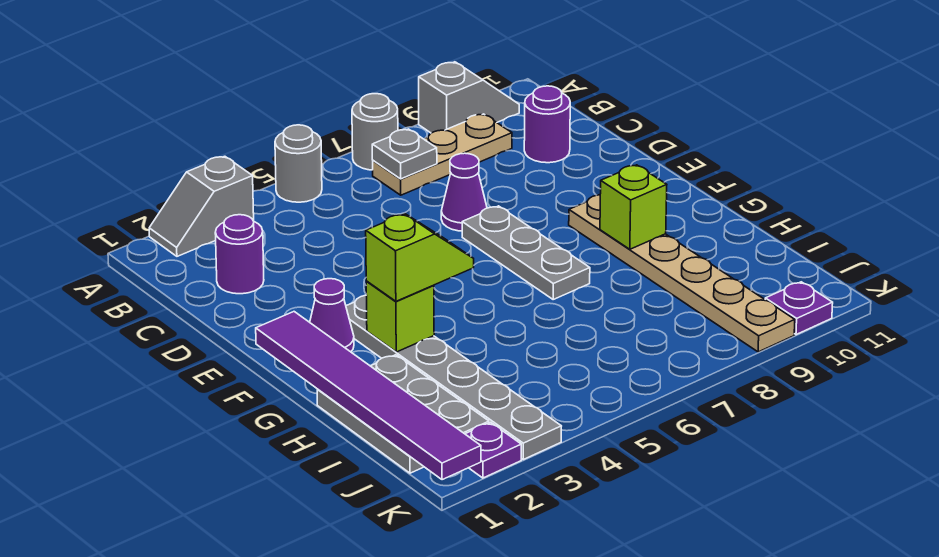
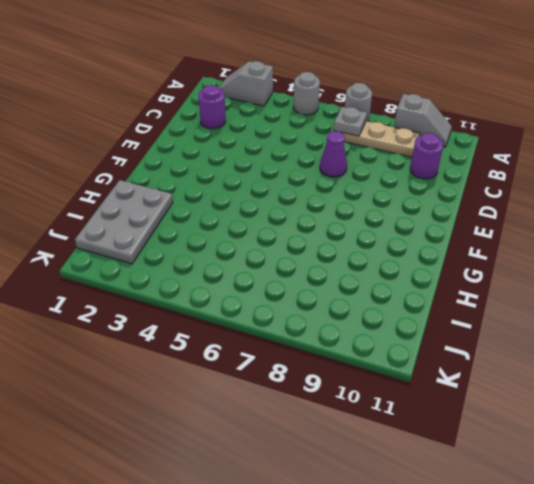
none -> grey plate E7:G7 level 1
none -> purple cone F2 level 1
none -> grey plate F3:K3 level 1

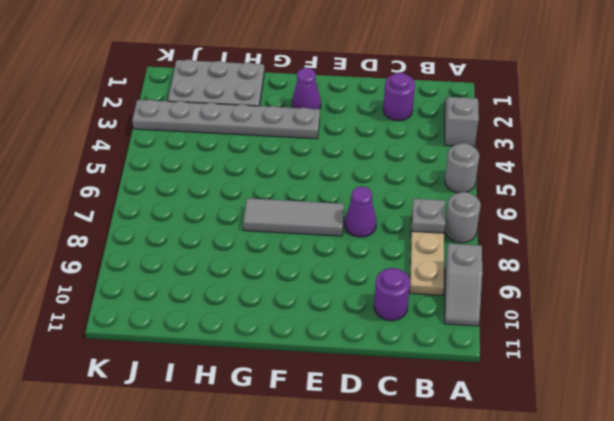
grey tile E7:G7 level 1 -> grey plate E7:G7 level 1
none -> tan plate F9:K9 level 1
none -> purple plate K2 level 1
none -> purple plate K10 level 1

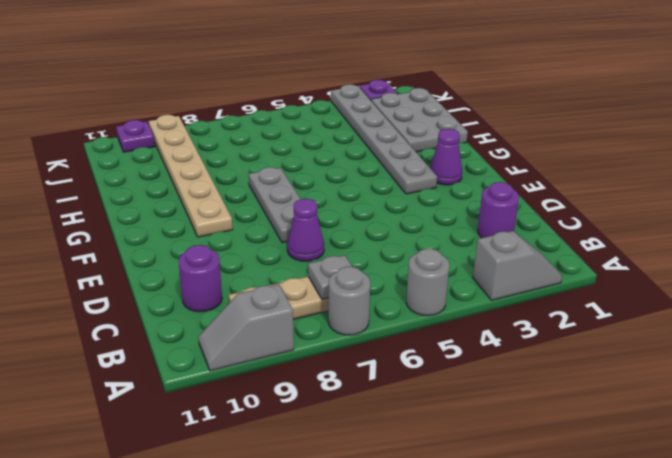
none -> purple tile F1:K1 level 2
none -> lime brick G3 level 2
none -> lime brick G9 level 2

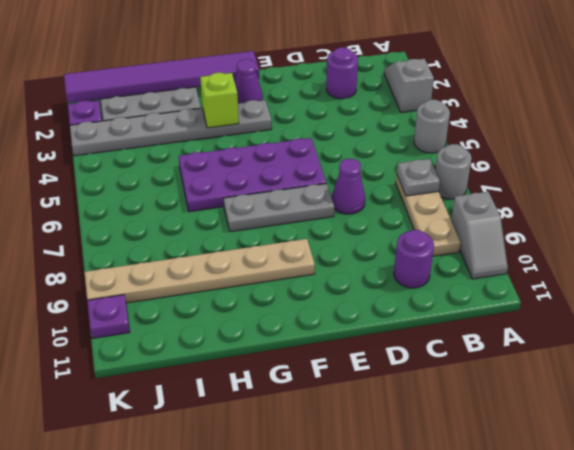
purple plate E5:H6 level 1 -> none
none -> lime brick G9 level 2
none -> lime slope G3:G4 level 3 top 3

